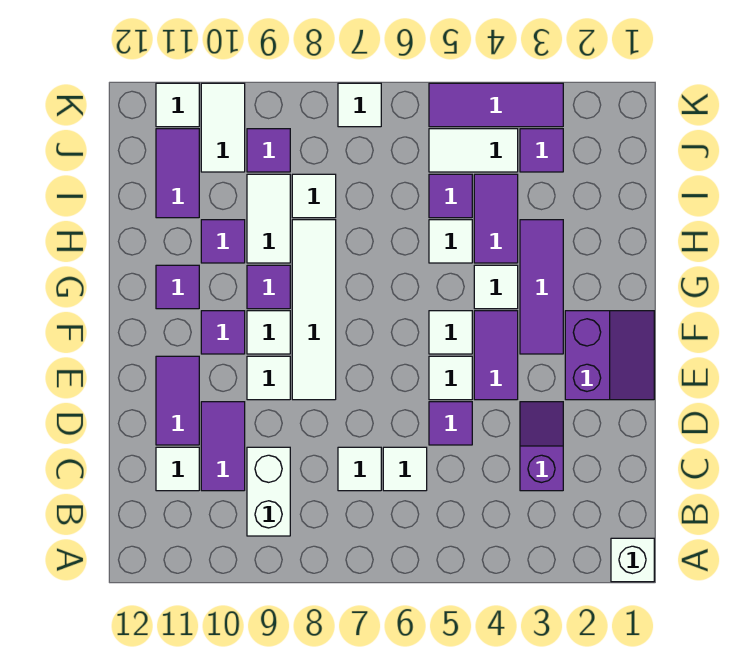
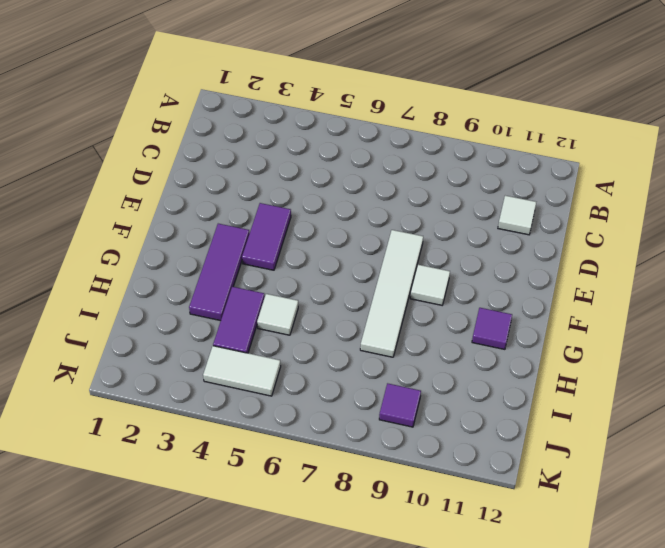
none -> white brick A1 level 1
none -> white brick B9:C9 level 1
none -> purple slope C3:D3 level 1 top C
none -> white tile C6 level 1

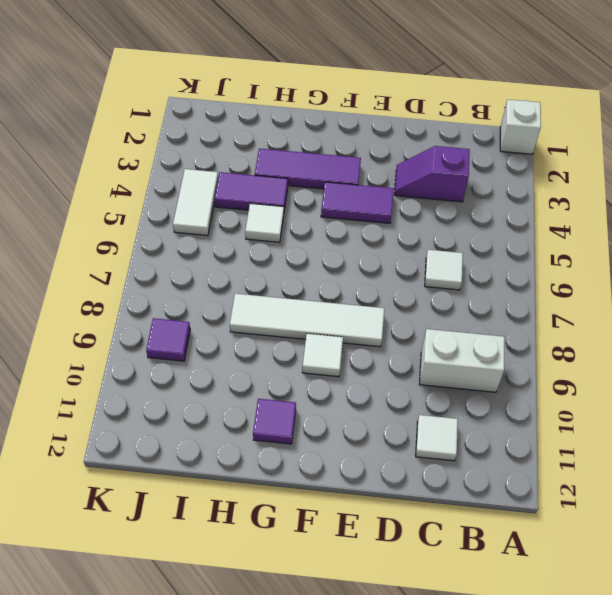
none -> white tile C7 level 1
none -> purple tile C10:D10 level 1
none -> purple tile D5 level 1
none -> purple tile D11:E11 level 1

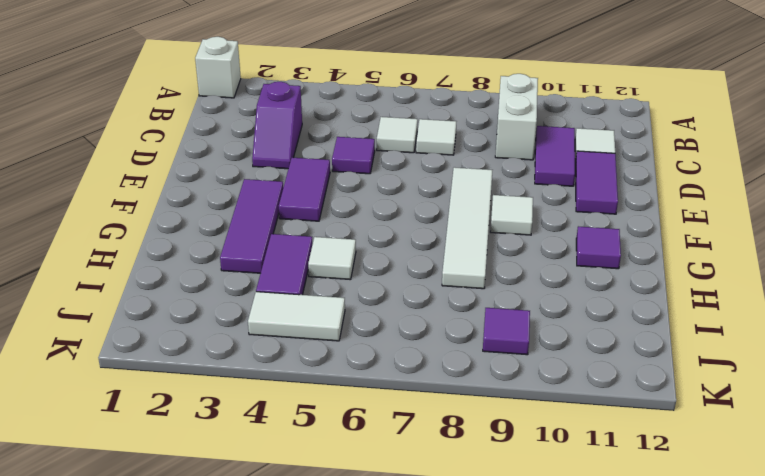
none -> purple slope E1:F2 level 1 top 2
none -> white tile E5 level 1
none -> white tile E9 level 1
none -> white tile F5 level 1

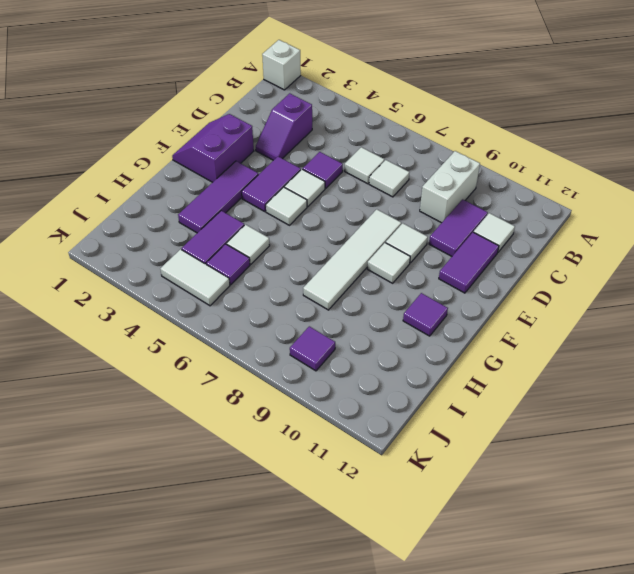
none -> purple tile F10 level 1
none -> white tile G4 level 1
none -> purple tile G9 level 1
none -> white tile H9:I9 level 1

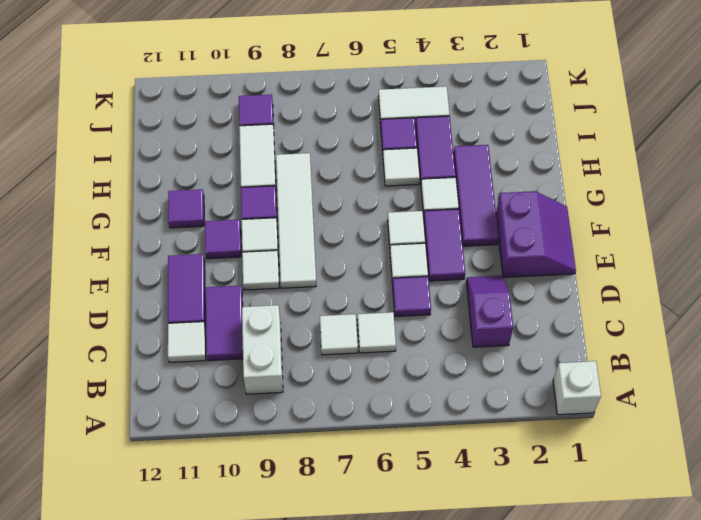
none -> purple tile H10 level 1
none -> white tile I8 level 1
none -> purple tile I11:J11 level 1
none -> purple tile J3 level 1

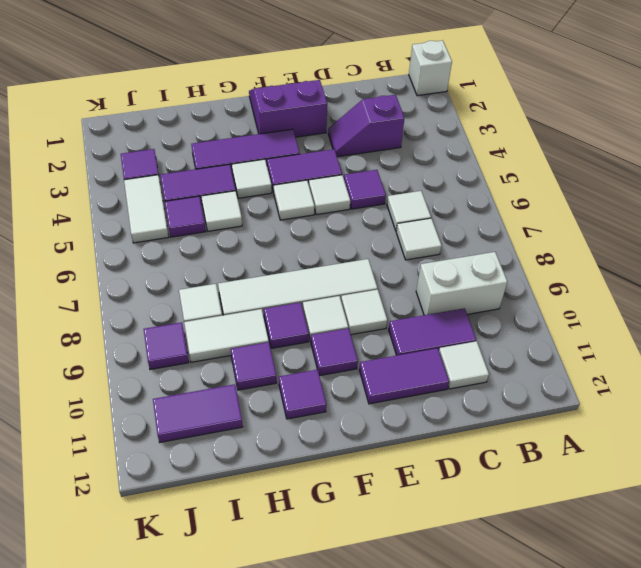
none -> white tile J10:K10 level 1
none -> purple tile K3:K5 level 1
none -> white tile K7 level 1
none -> white tile K11 level 1

